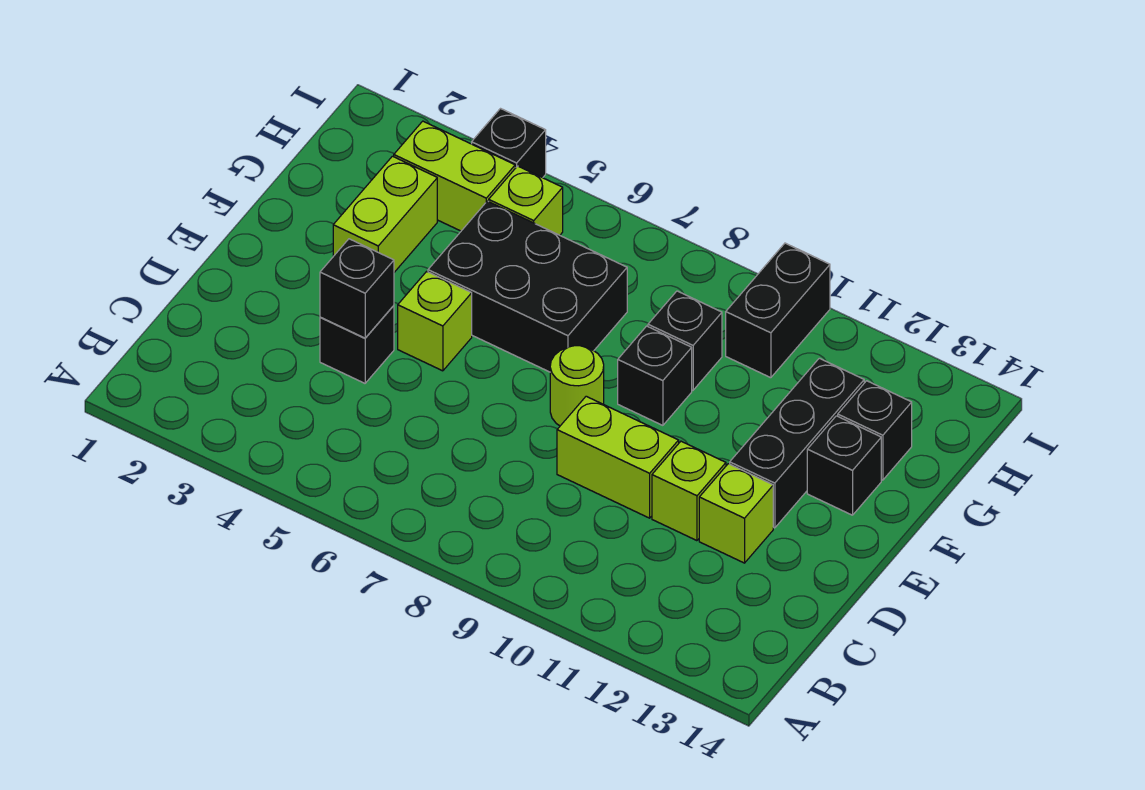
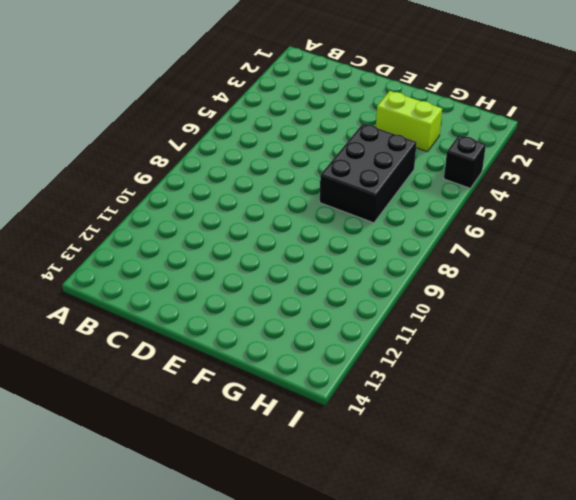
none -> black brick D4 level 1
none -> lime brick D9:D10 level 1
none -> lime brick D11 level 1

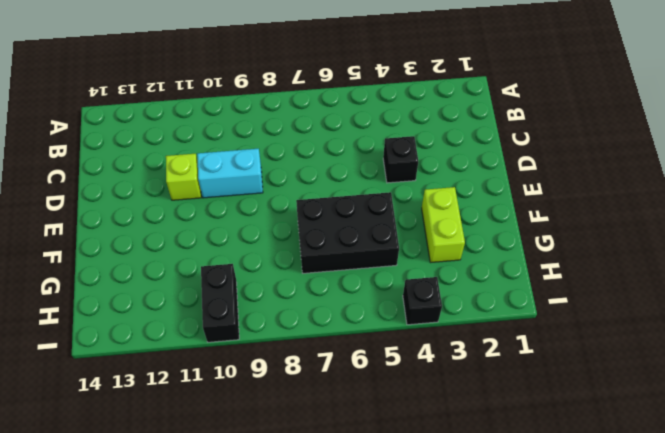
cyan brick D9:D10 level 1 -> lime brick D9:D10 level 1
none -> lime brick D12 level 1
none -> lime brick E5 level 1
none -> lime round brick E8 level 1

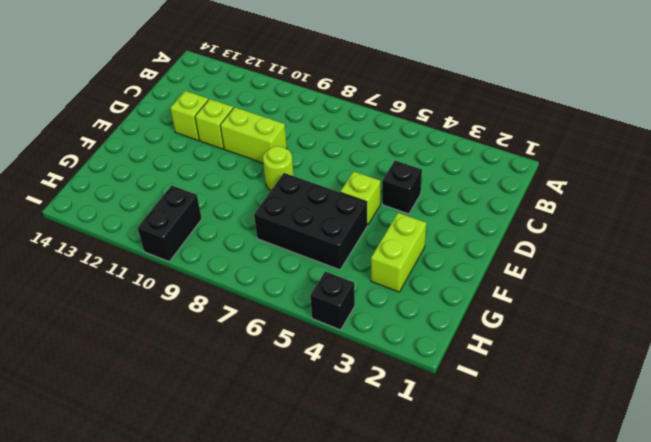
none -> black brick E12:G12 level 1
none -> black brick F9 level 1
none -> black brick F13 level 1

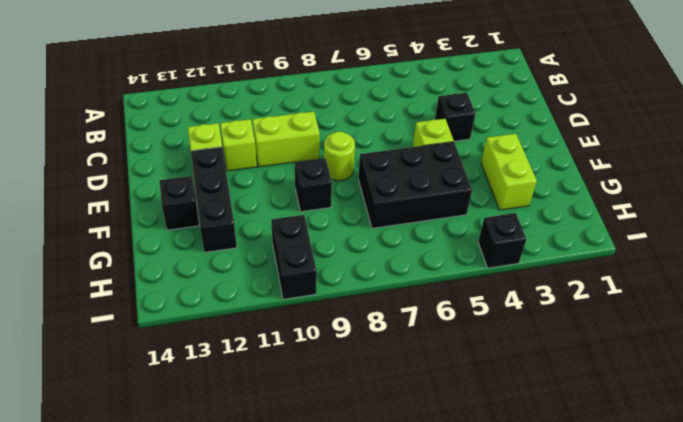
none -> black brick G9 level 1
none -> black brick G13 level 1
none -> lime brick H3:H4 level 1

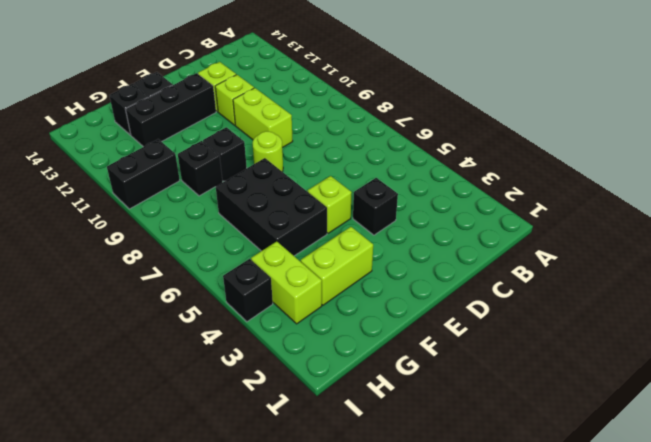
none -> lime brick H5 level 1
none -> black brick D4 level 2

